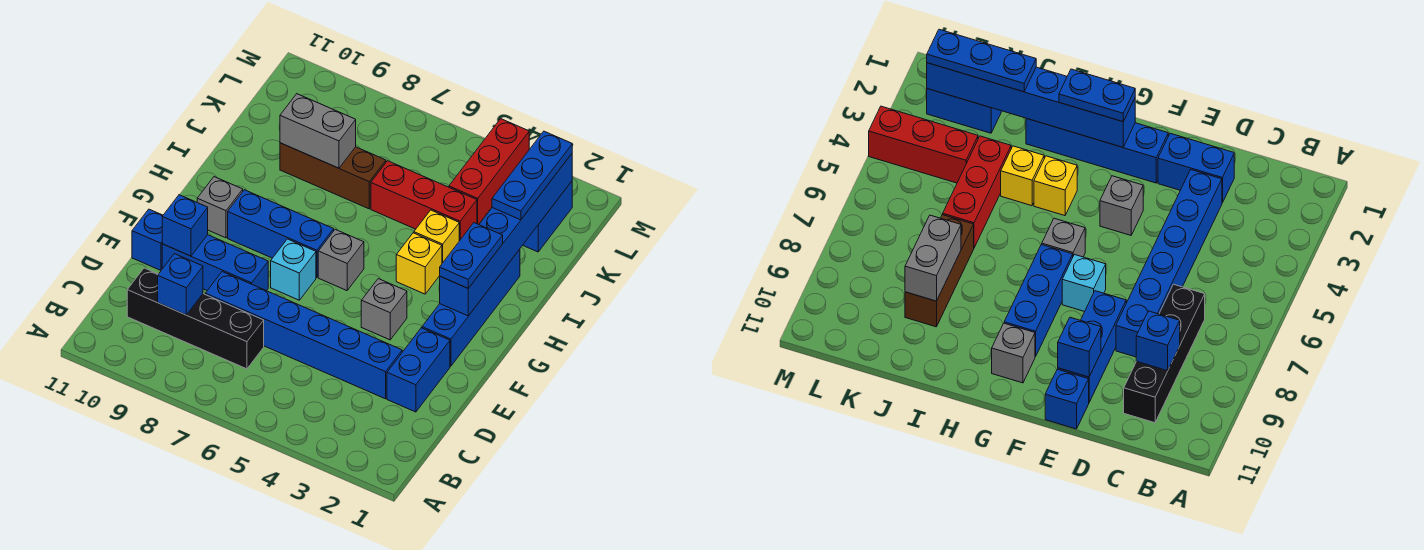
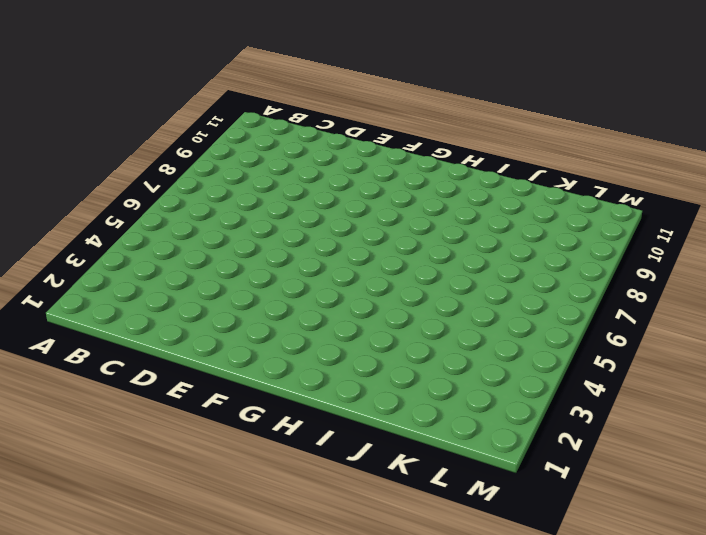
none -> black brick C7:C10 level 1
none -> blue brick D2:E2 level 1
none -> blue brick D3:D8 level 1

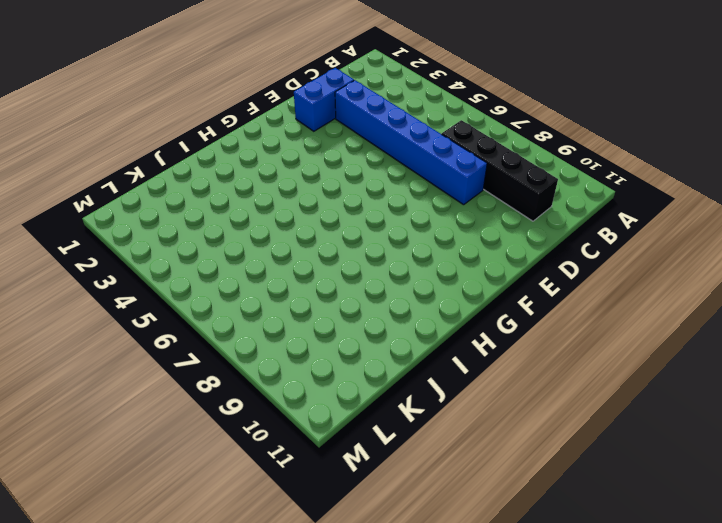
none -> blue brick E8:E10 level 1
none -> blue brick E11 level 1
none -> blue brick F2:I2 level 1

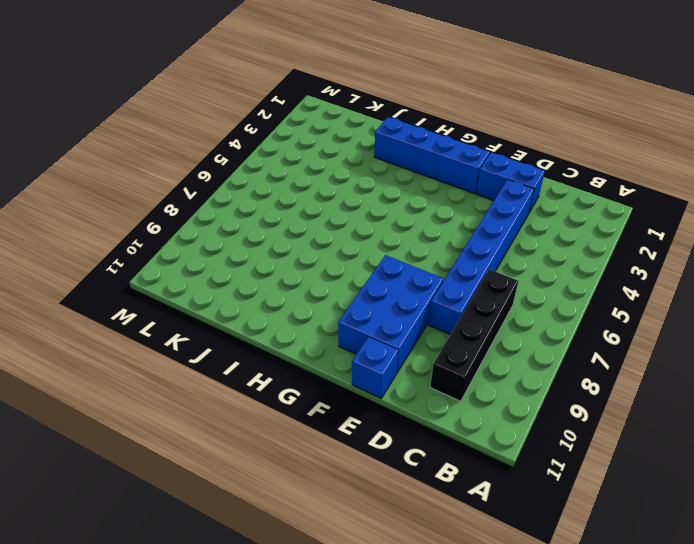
blue brick E8:F10 level 1 -> blue brick E8:E10 level 1
none -> grey brick F4 level 1
none -> cyan brick F7 level 1
none -> grey brick G6 level 1

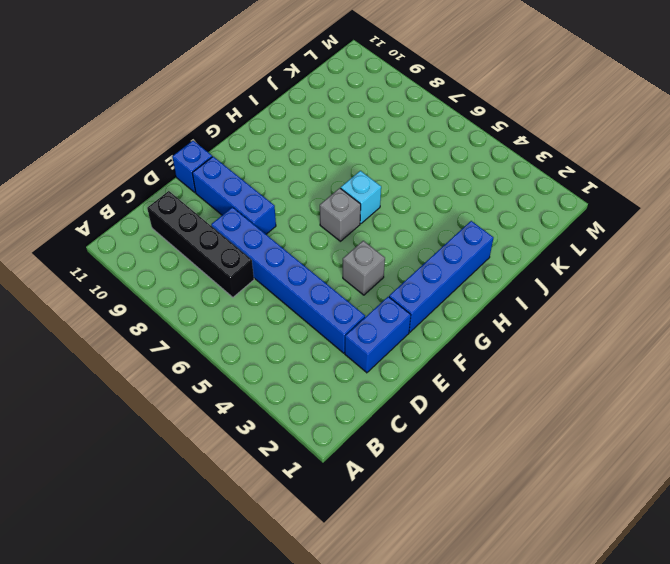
cyan brick H6 level 1 -> cyan brick F7 level 1
none -> blue brick G7:G9 level 1
none -> grey brick G10 level 1
none -> yellow brick H4 level 1

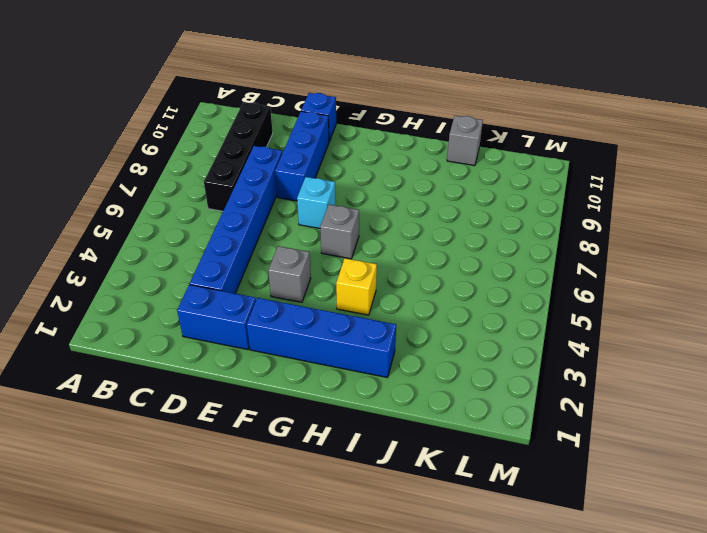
grey brick J11 level 1 -> grey brick G10 level 1
none -> blue brick G7:G9 level 1
none -> yellow brick I4 level 1
none -> red brick J4:J6 level 1

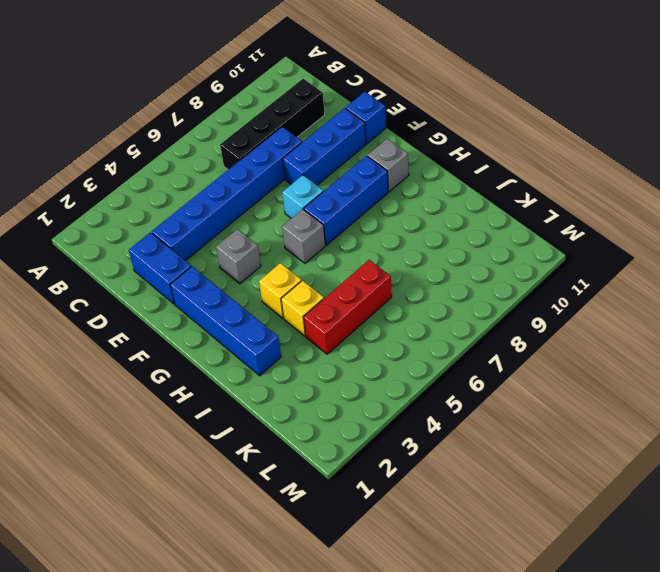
none -> brown brick J7:J9 level 1
none -> blue brick K2:L2 level 1
none -> red brick K4:M4 level 1

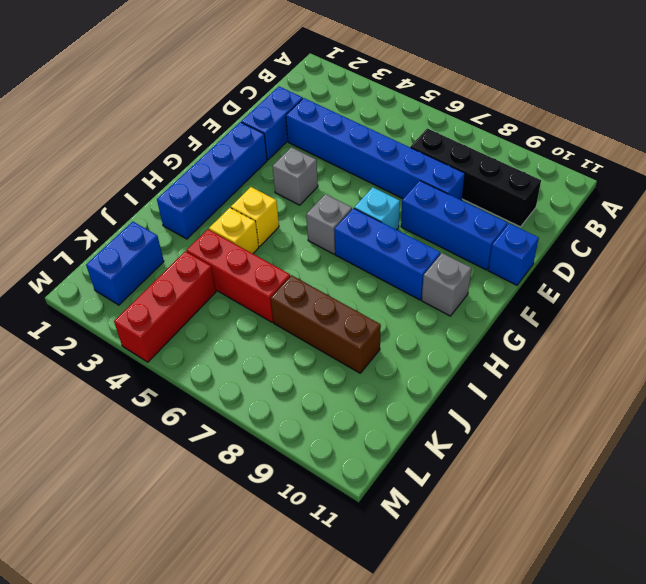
none -> blue brick C9 level 2
none -> blue brick E10 level 2
none -> blue brick G2:L2 level 2

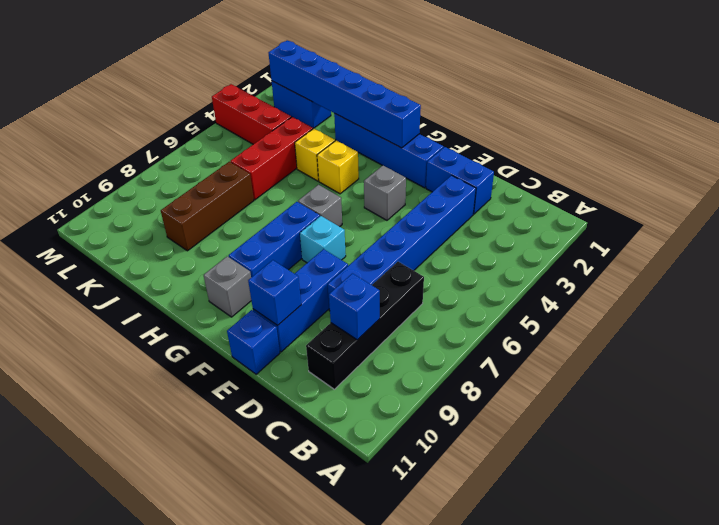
none -> grey brick J8:J9 level 2
none -> blue plate G2:H2 level 3
none -> blue plate J2:L2 level 3

